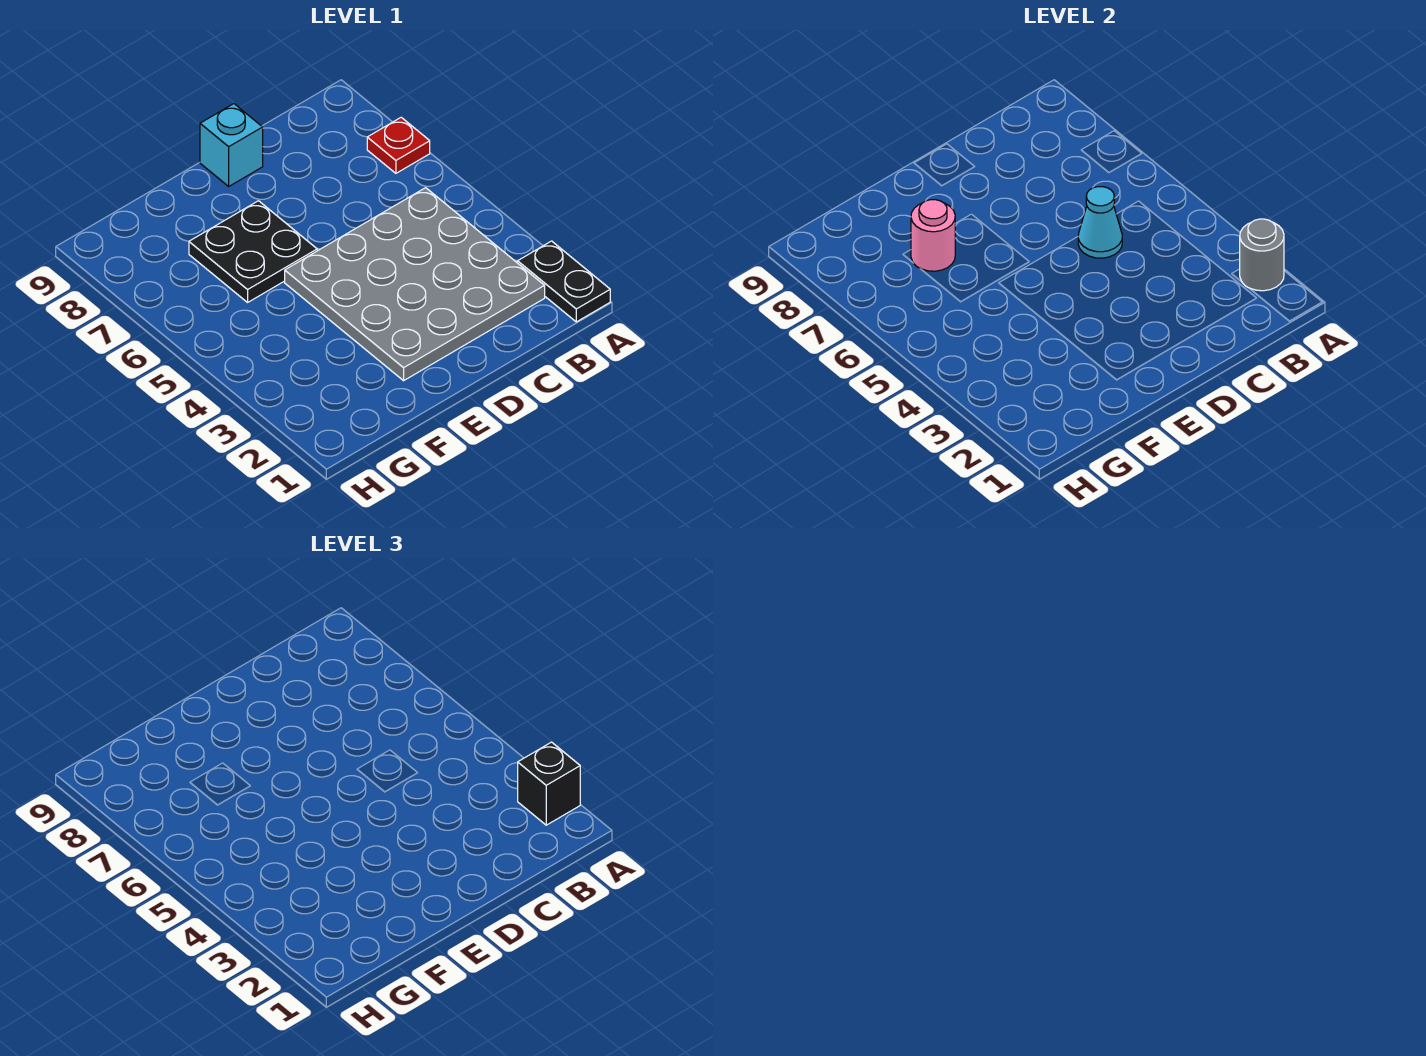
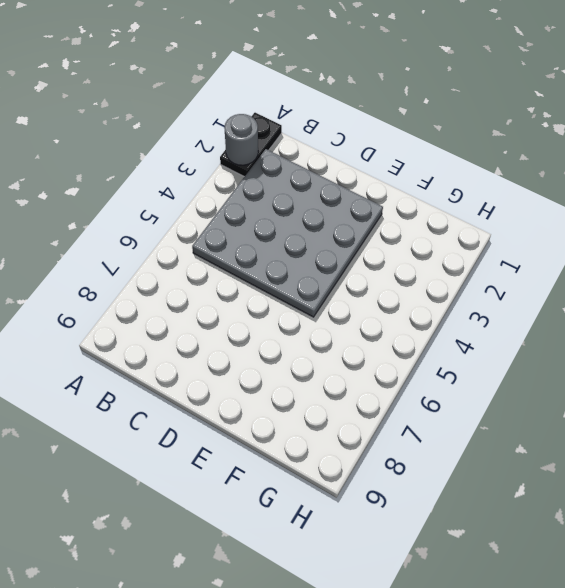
none -> red plate A7 level 1
none -> cyan brick D9 level 1

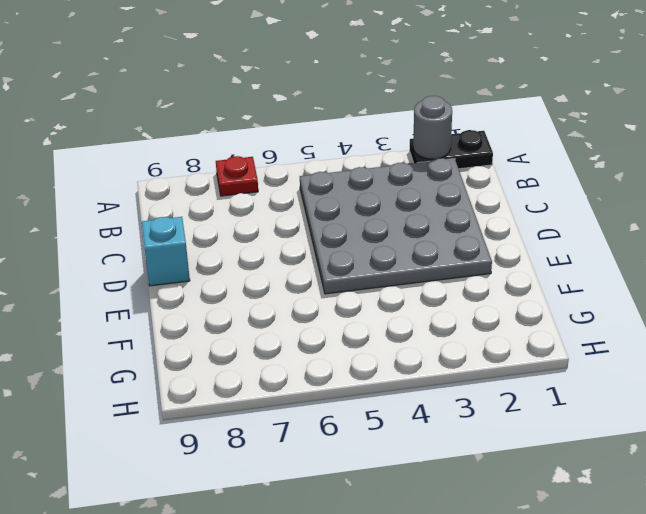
none -> black plate E6:F7 level 1
none -> cyan cone C5 level 2

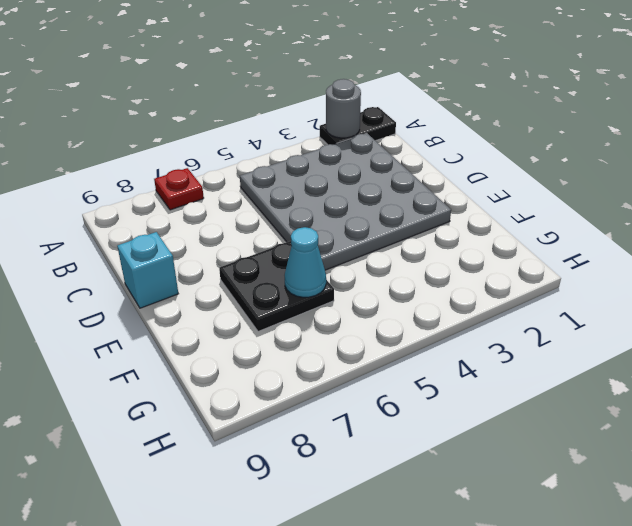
cyan cone F6 level 2 -> cyan cone C5 level 2
none -> pink round brick F7 level 2
none -> black brick A2 level 3

